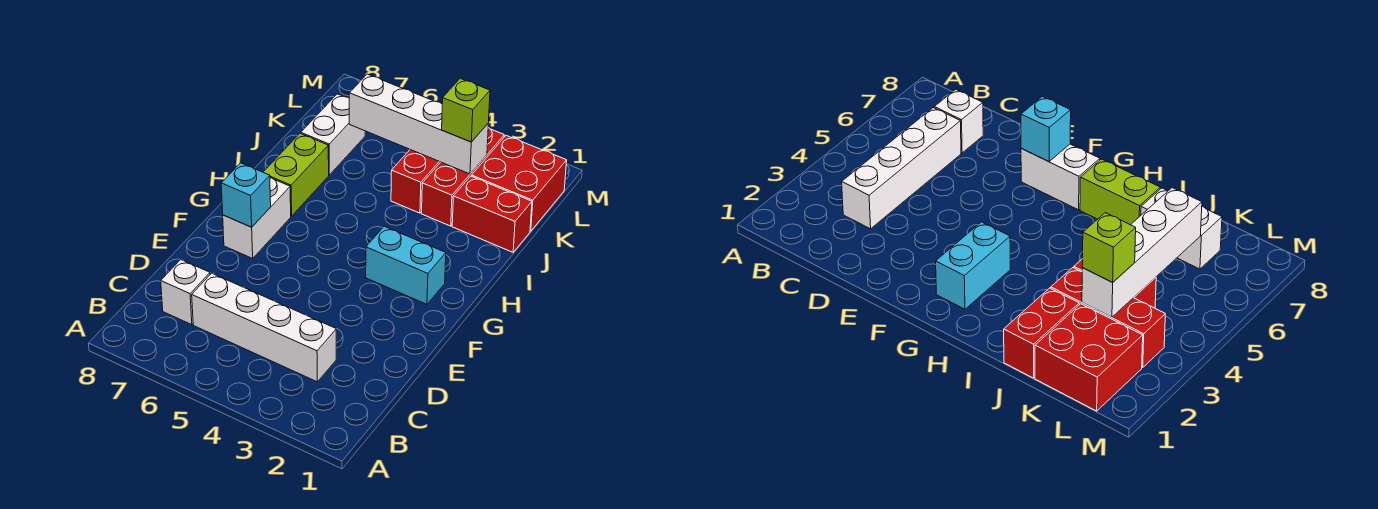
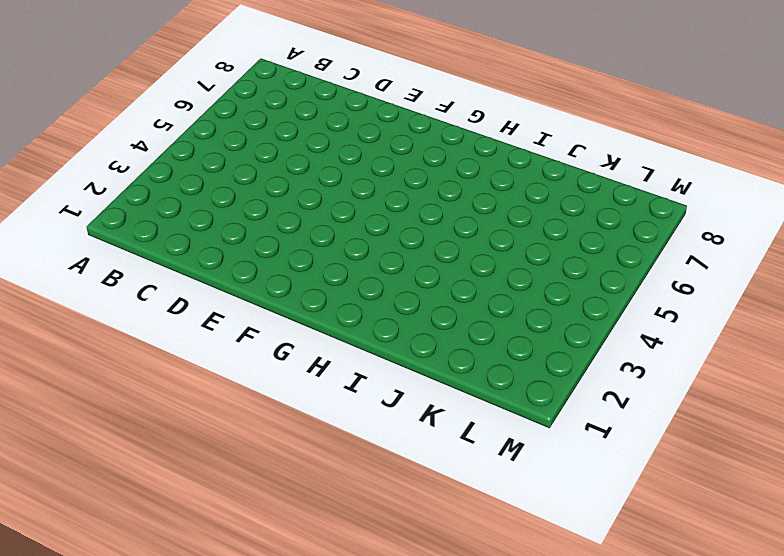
none -> white brick C3:C6 level 1
none -> white brick C7 level 1
none -> white brick F7:G7 level 1

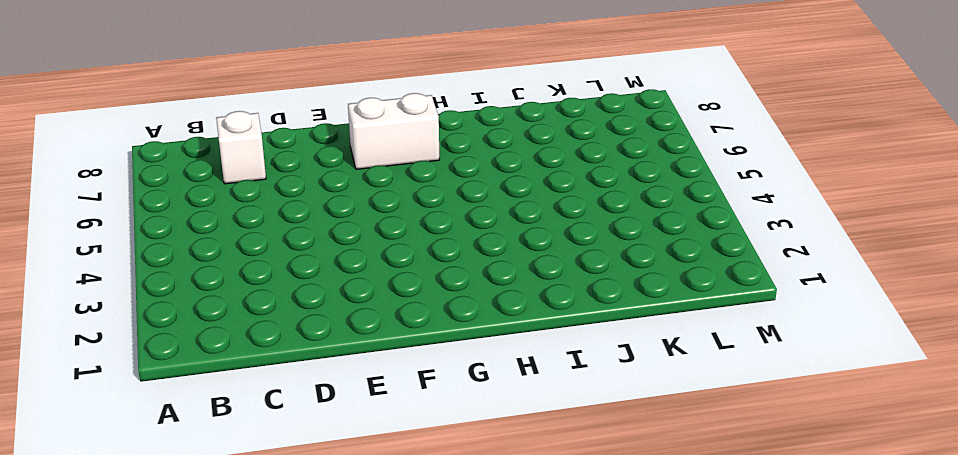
none -> white brick C3:C6 level 1
none -> cyan brick G2:G3 level 1
none -> lime brick H7:I7 level 1

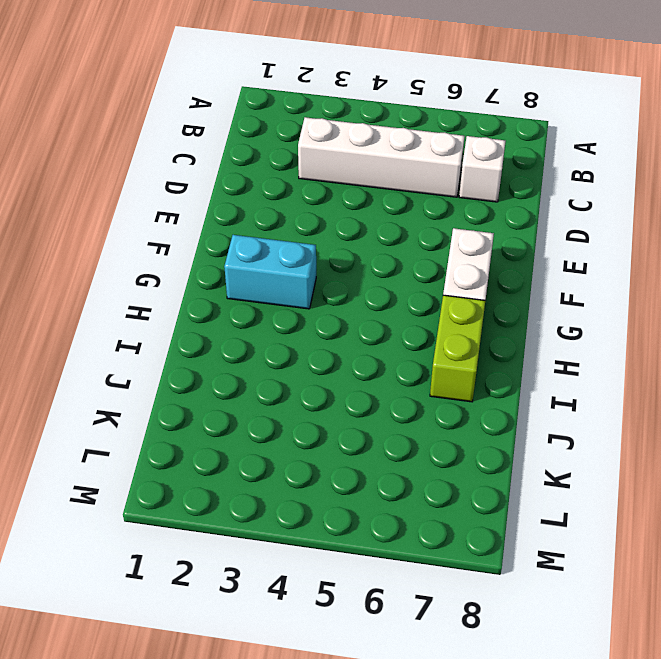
none -> red brick J1:J2 level 1
none -> red brick J3:L3 level 1
none -> red brick J4:K4 level 1

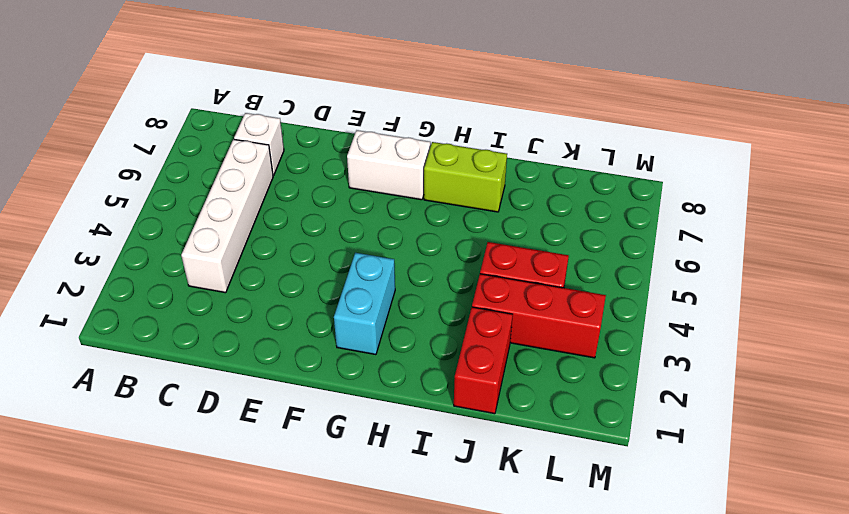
none -> white brick J7:K7 level 1
none -> red brick K1:L2 level 1
none -> cyan brick F7 level 2

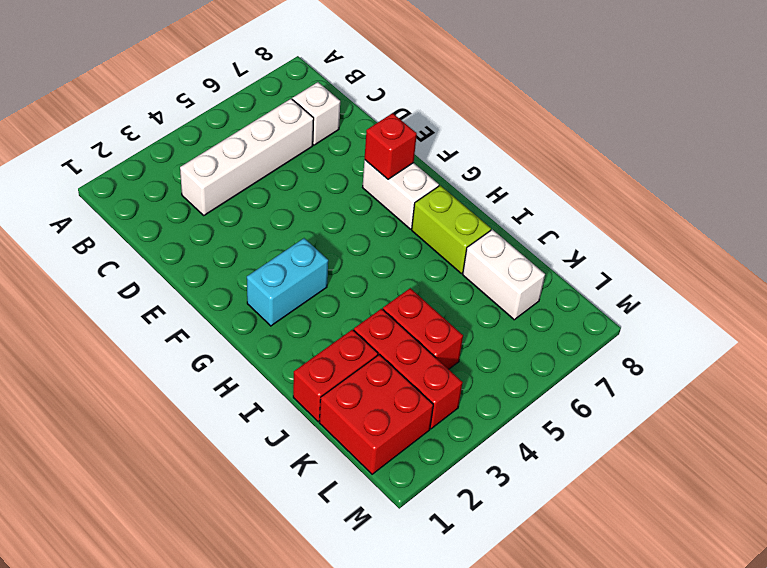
red brick F7 level 2 -> cyan brick F7 level 2
none -> white brick K3:K6 level 2
none -> lime brick K3 level 3

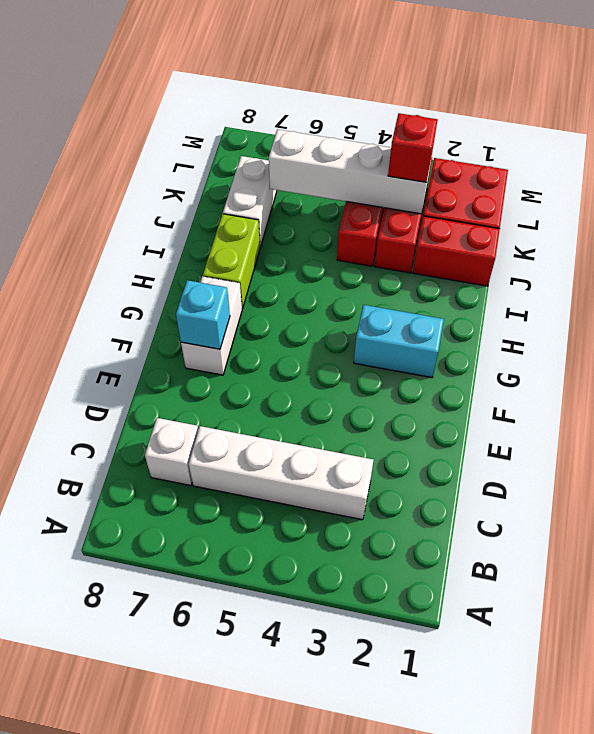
red brick K3 level 3 -> lime brick K3 level 3

